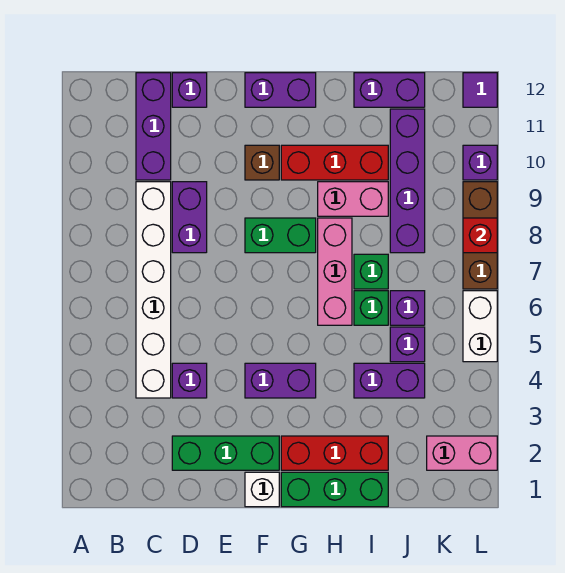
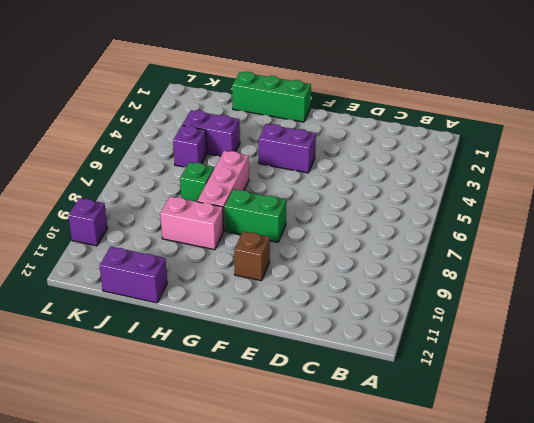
none -> white brick C4:C9 level 1
none -> purple brick C10:C12 level 1
none -> green brick D2:F2 level 1

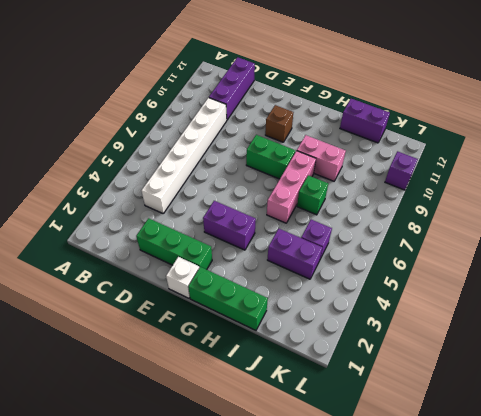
none -> purple brick D4 level 1
none -> purple brick D8:D9 level 1
none -> purple brick D12 level 1

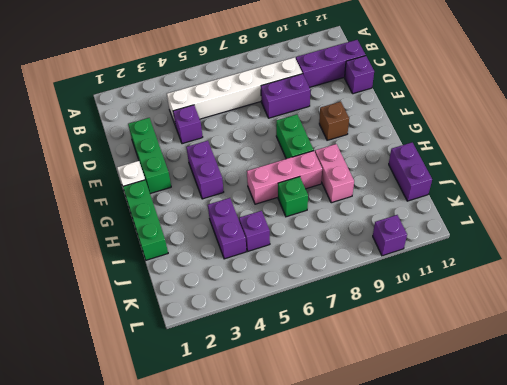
none -> purple brick F12:G12 level 1
none -> red brick G2:I2 level 1
none -> red brick G10:I10 level 1

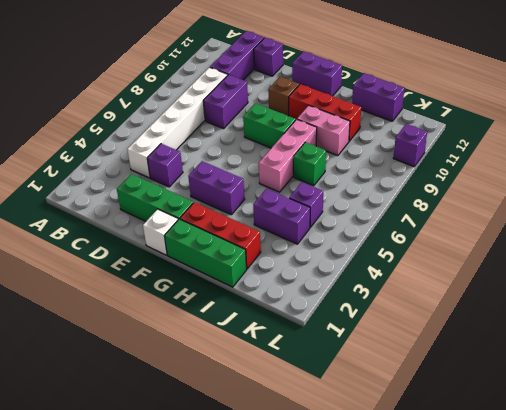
none -> green brick I6 level 1
none -> purple brick J6 level 1
none -> purple brick J8:J11 level 1

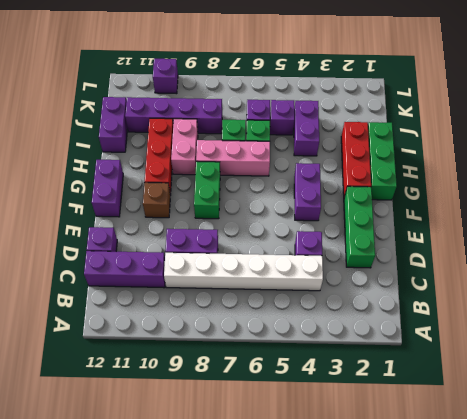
none -> white brick F1 level 1
none -> pink brick K2:L2 level 1
none -> white brick L5:L6 level 1

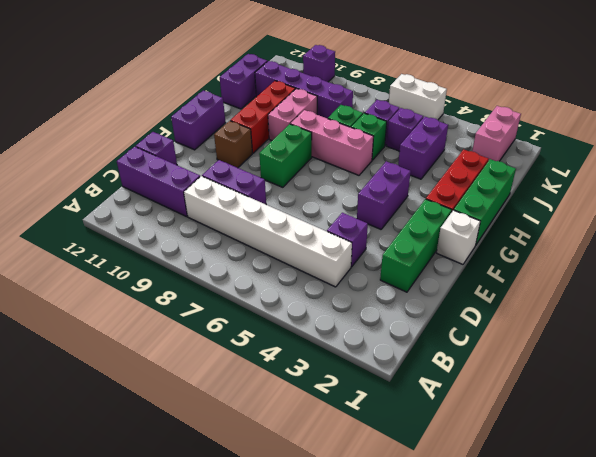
none -> brown brick L7:L9 level 1
none -> purple tile L12 level 1
none -> red brick L8 level 2

